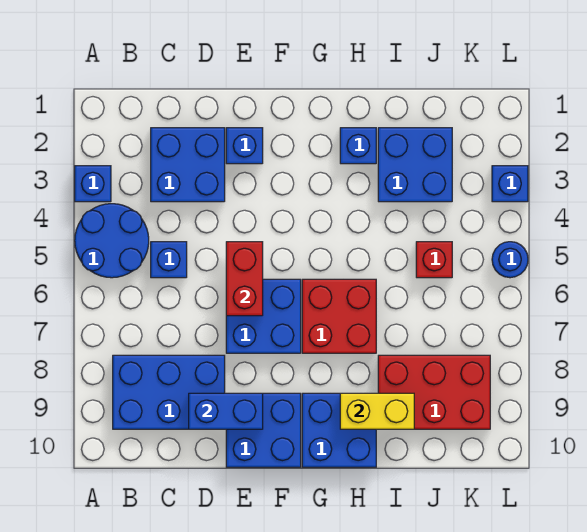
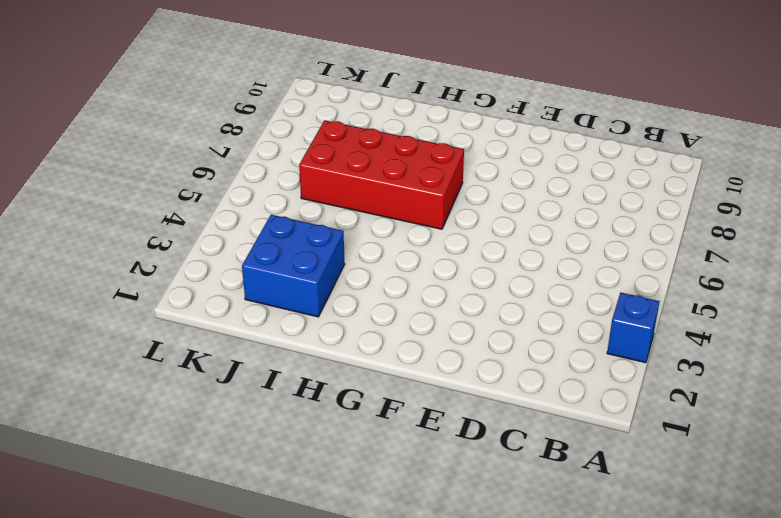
red brick G6:J7 level 1 -> red brick G6:H7 level 1
none -> blue round brick A4:B5 level 1
none -> blue brick B8:D9 level 1
none -> blue brick C2:D3 level 1

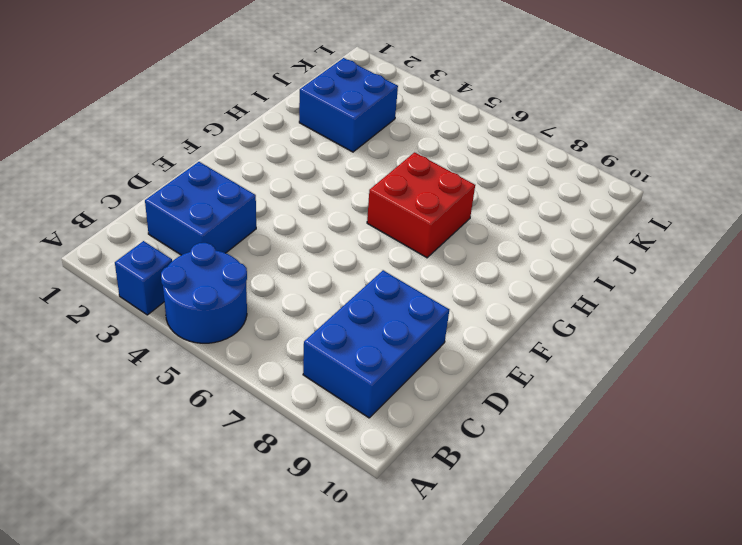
none -> blue brick C5 level 1
none -> blue brick E2 level 1
none -> blue brick E6:F7 level 1

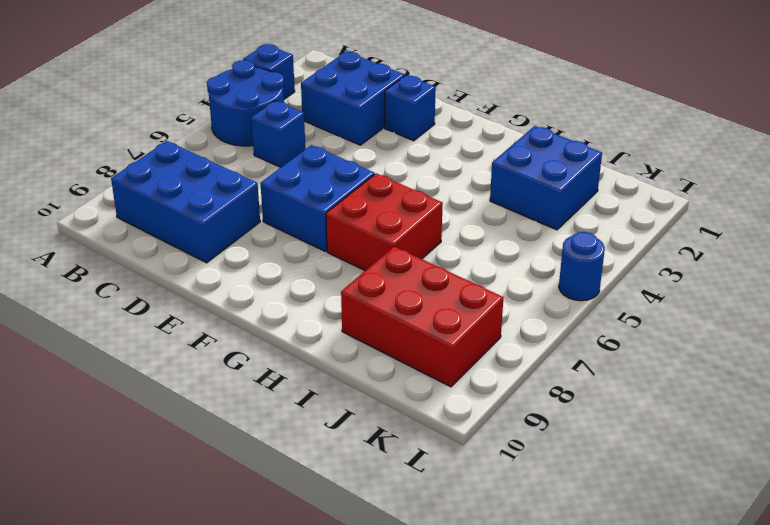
none -> blue brick E9:F10 level 1
none -> blue brick G9:H10 level 1
none -> blue brick H2 level 1

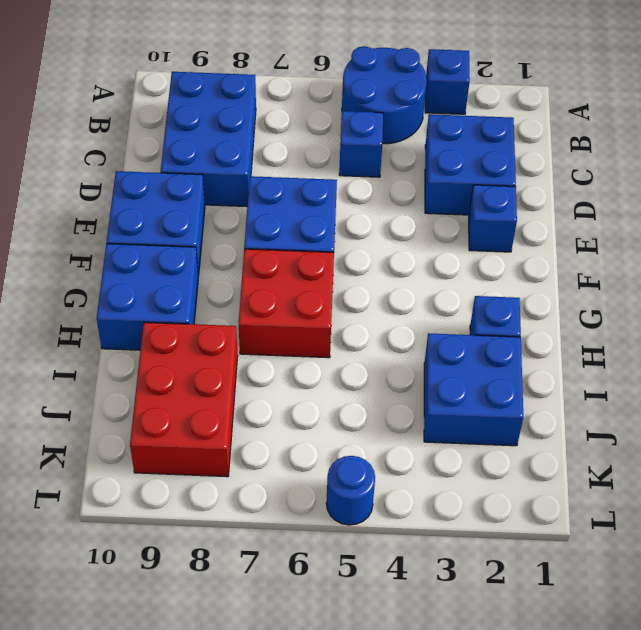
none -> red brick J5 level 1
none -> blue brick L3 level 1
none -> blue brick D9:E9 level 2

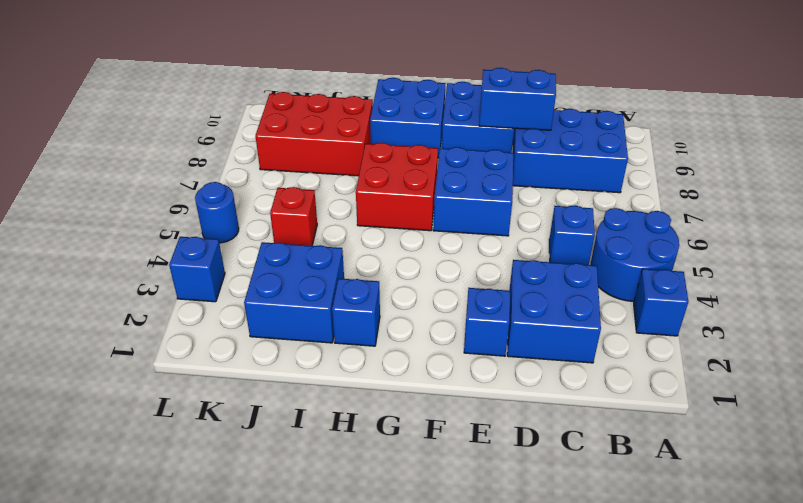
none -> red brick E5:E6 level 2
none -> yellow brick H9:I9 level 2

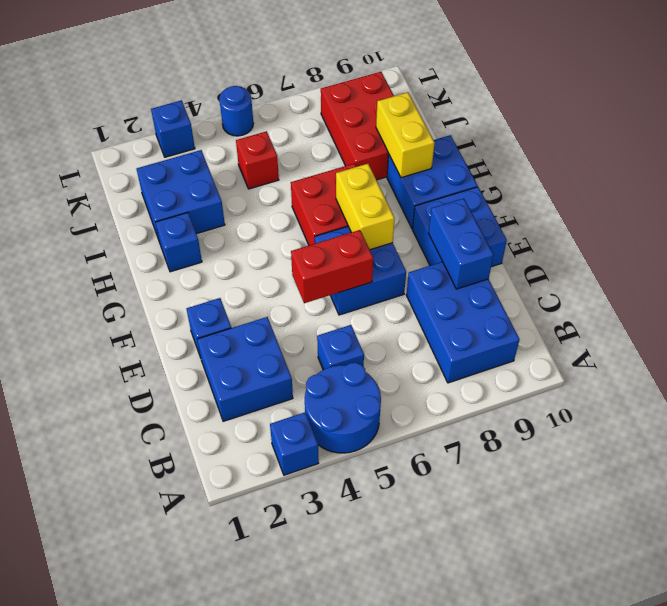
yellow brick F7:G7 level 2 -> none

